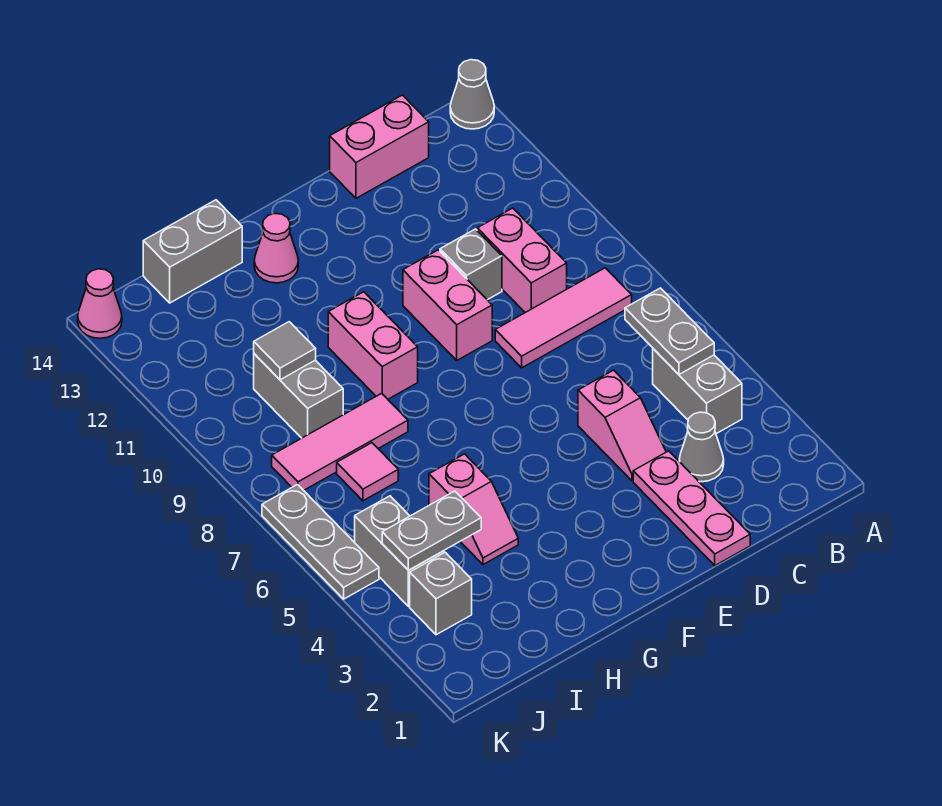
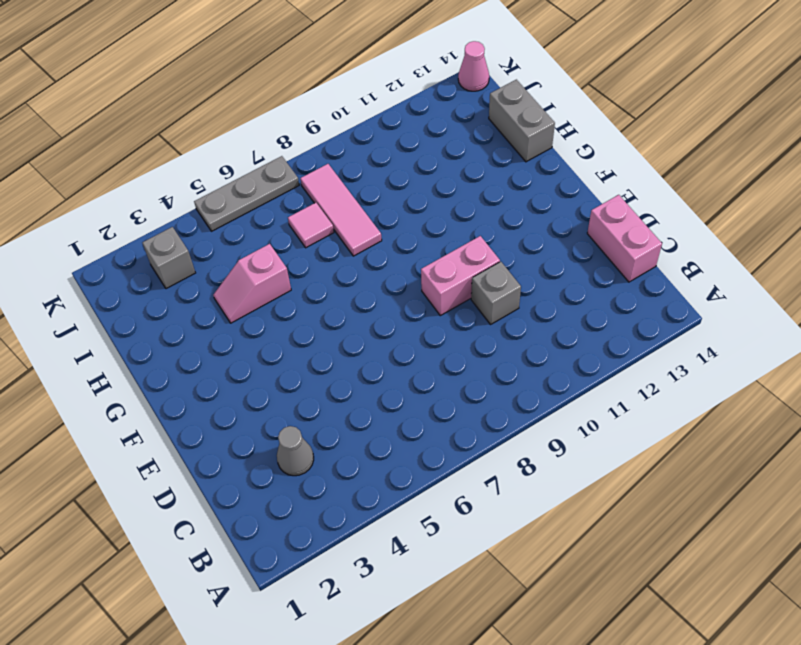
none -> grey cone A14 level 1
none -> grey brick B4:B5 level 1
none -> pink tile B8:D8 level 1

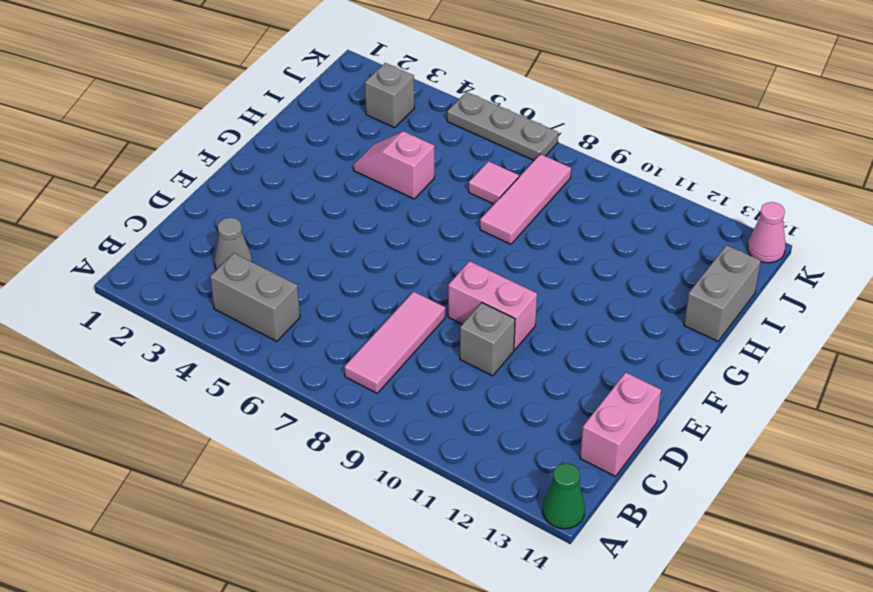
green cone A14 level 1 -> grey cone A14 level 1
none -> pink brick C9:C10 level 1
none -> pink plate D1:D3 level 1
none -> pink slope D4:D5 level 1 top 5

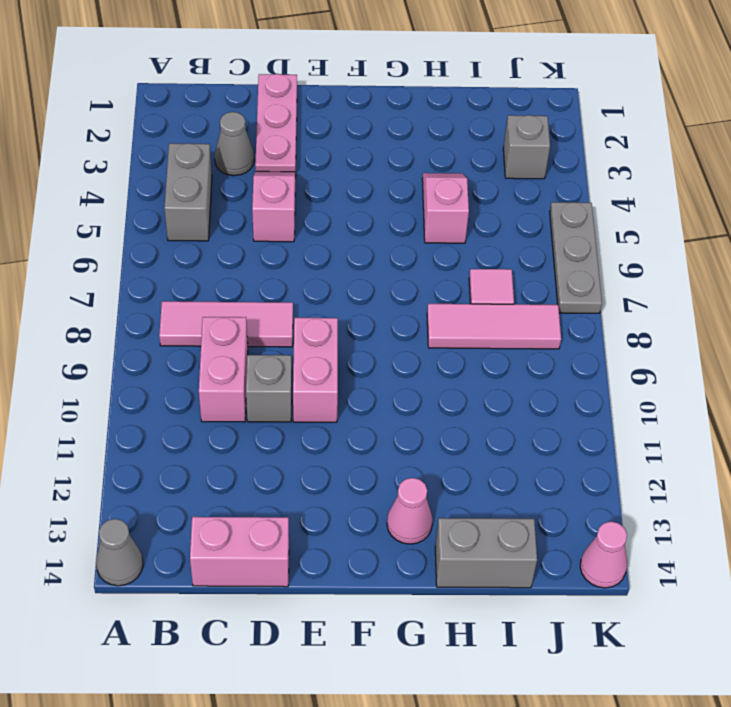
none -> pink brick G9:G10 level 1
none -> grey brick I9:I10 level 1
none -> grey brick J4:J5 level 1

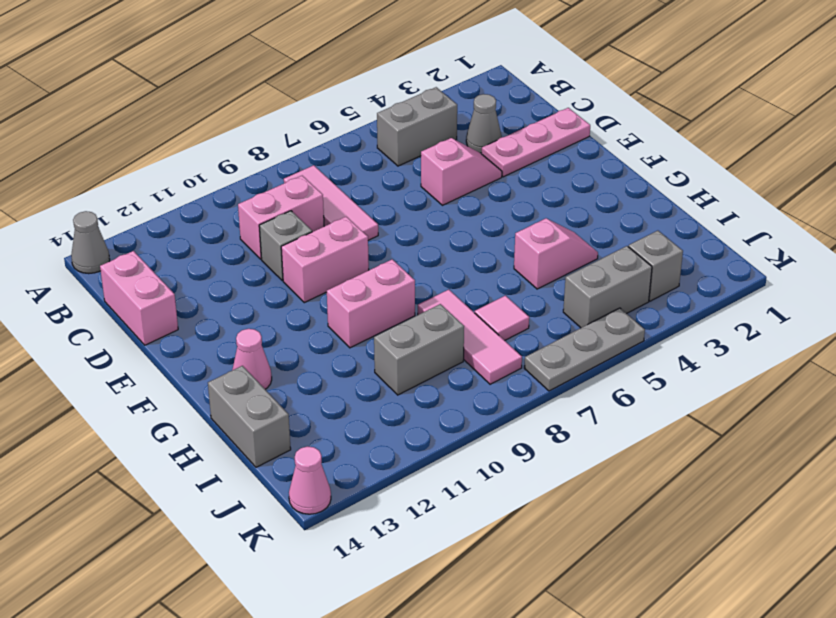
none -> grey plate B5:B6 level 2
none -> grey plate I4:J4 level 2
none -> grey tile I10 level 2

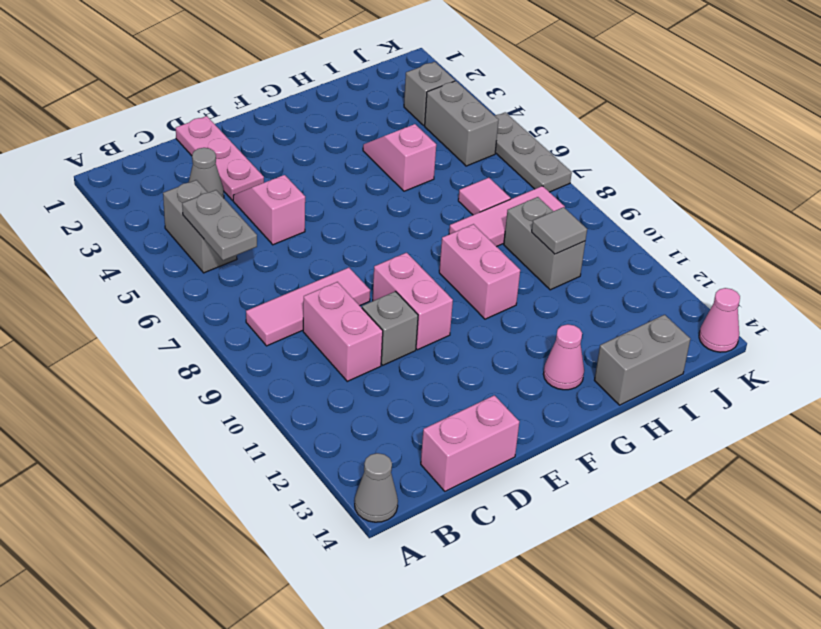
none -> grey plate I4:J4 level 2

